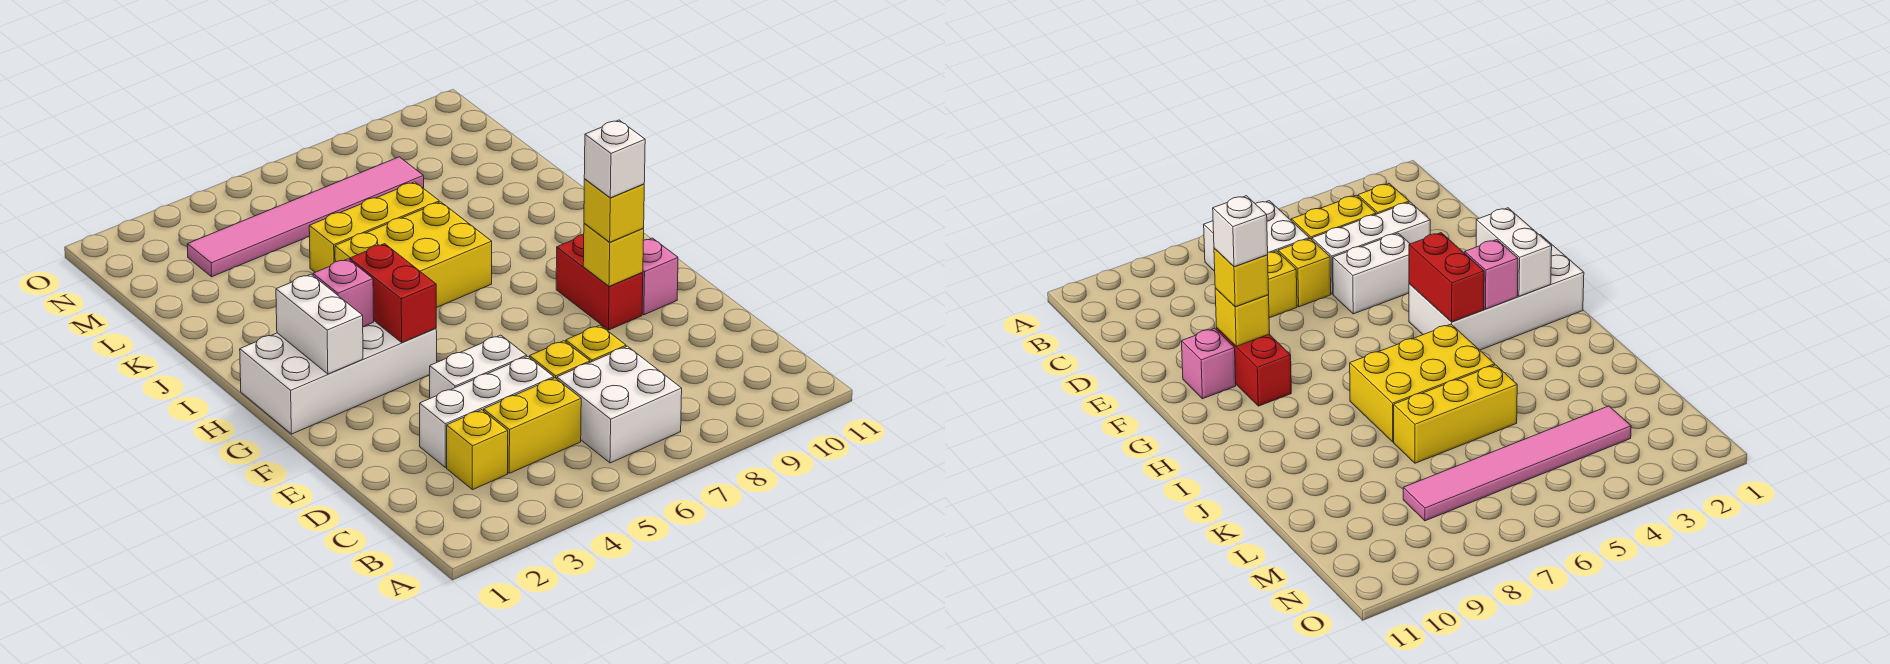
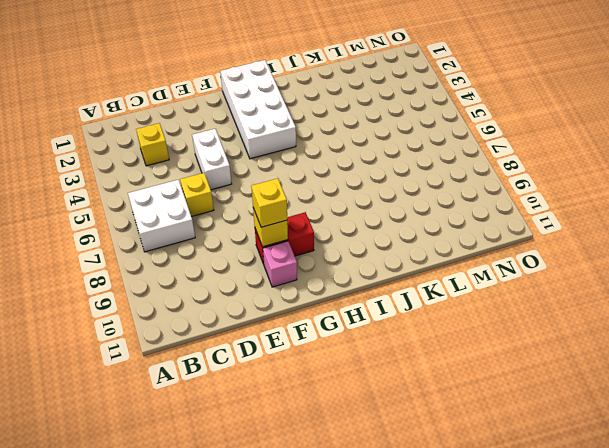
none -> yellow brick C4:C5 level 1
none -> white brick D3:D5 level 1
none -> yellow brick D7 level 1

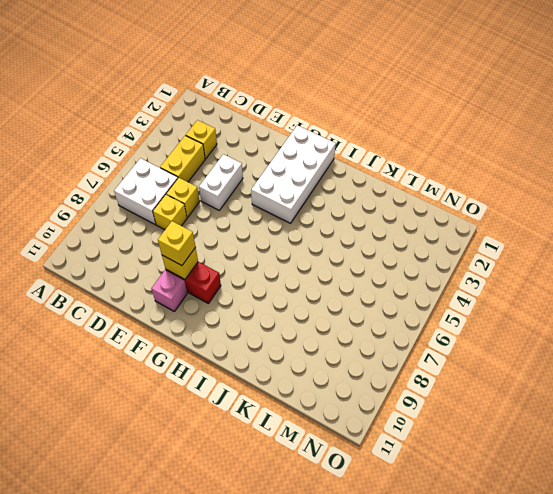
none -> white brick D3:D5 level 1
none -> yellow brick I5:J7 level 1
none -> yellow brick K5:K7 level 1

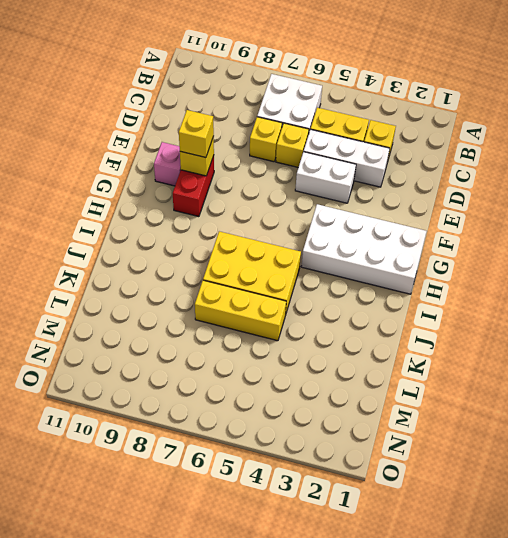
none -> pink tile M3:M8 level 1
none -> white brick G2:H2 level 2
none -> red brick G4:H4 level 2

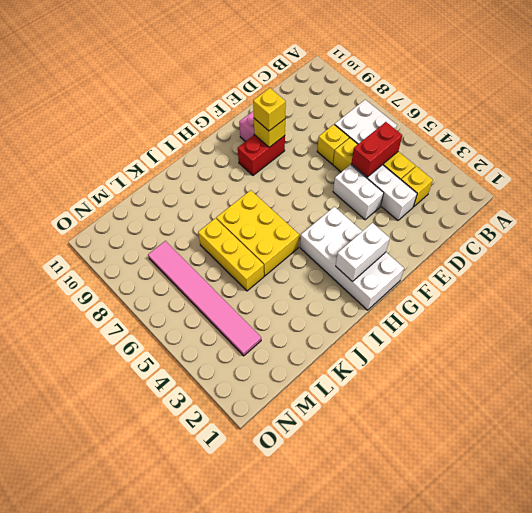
red brick C5:D5 level 2 -> red brick G4:H4 level 2
none -> pink brick H3 level 2
none -> white brick F9 level 4

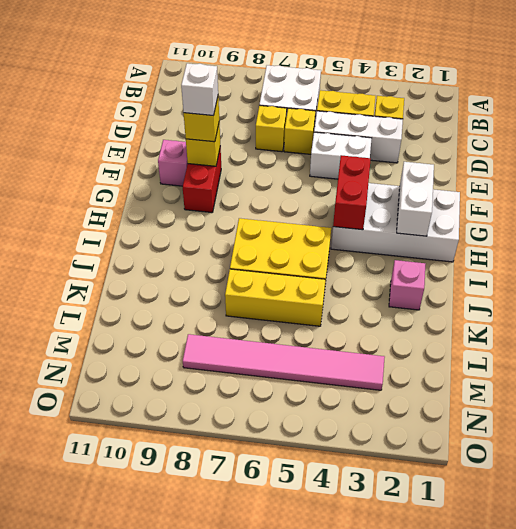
pink brick J2 level 1 -> pink brick H3 level 2

